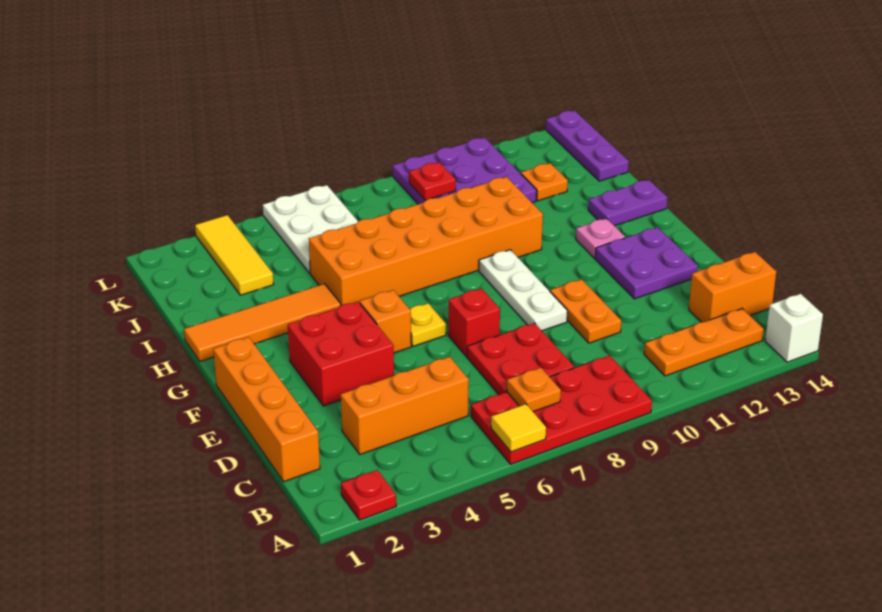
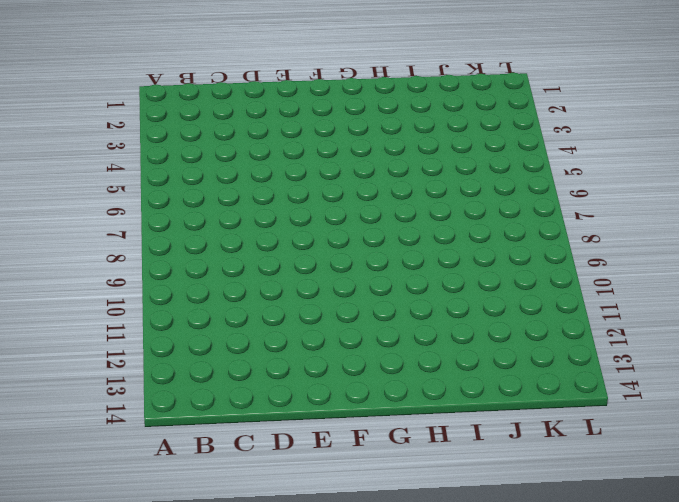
none -> red plate A2 level 1
none -> red plate A6:B9 level 1
none -> white brick A14 level 1

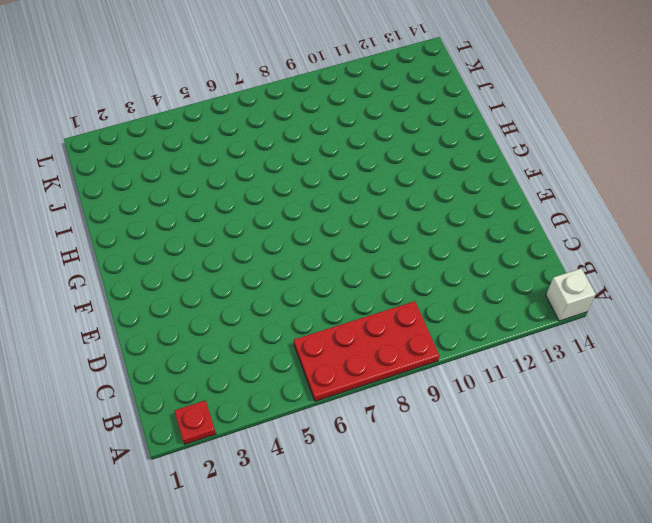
none -> orange plate B11:B13 level 1
none -> orange brick C1:F1 level 1
none -> orange brick C3:C5 level 1

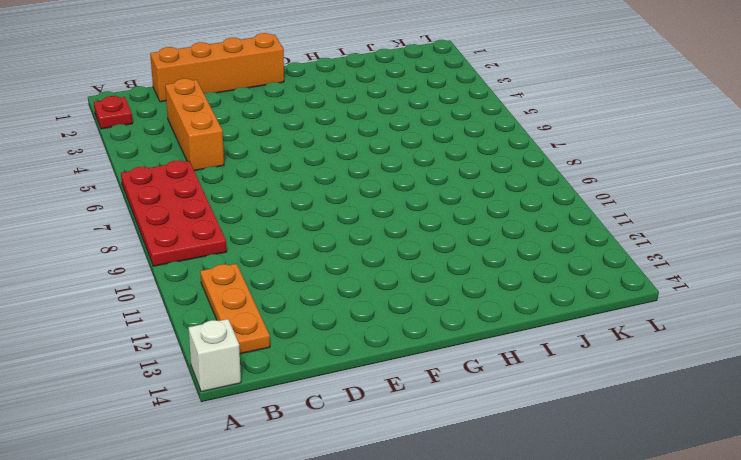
none -> red plate C7:D8 level 1
none -> orange brick C13:C14 level 1
none -> orange plate D10:E10 level 1

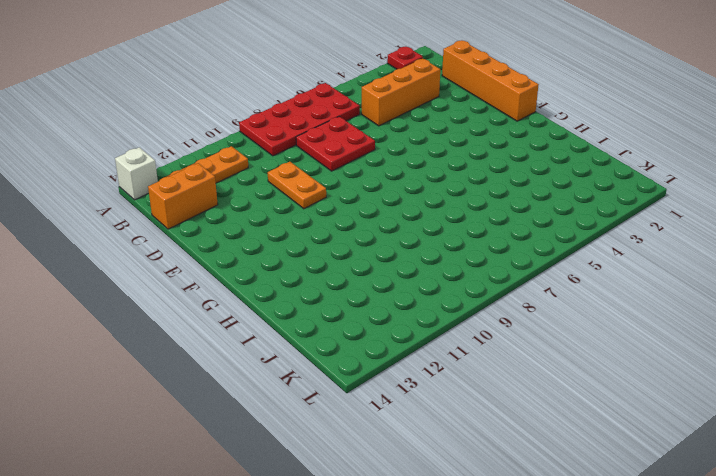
none -> red brick E3:F4 level 1
none -> red brick E7 level 1
none -> white plate E9:G9 level 1

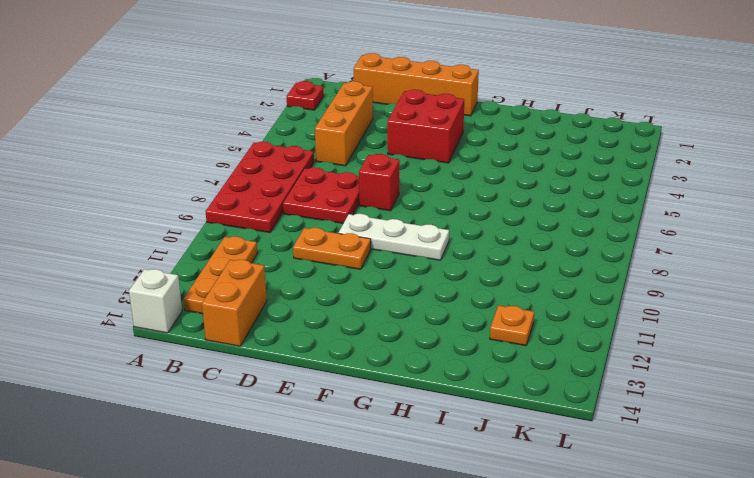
none -> purple plate E12:F13 level 1
none -> orange brick F5 level 1
none -> yellow plate F6 level 1

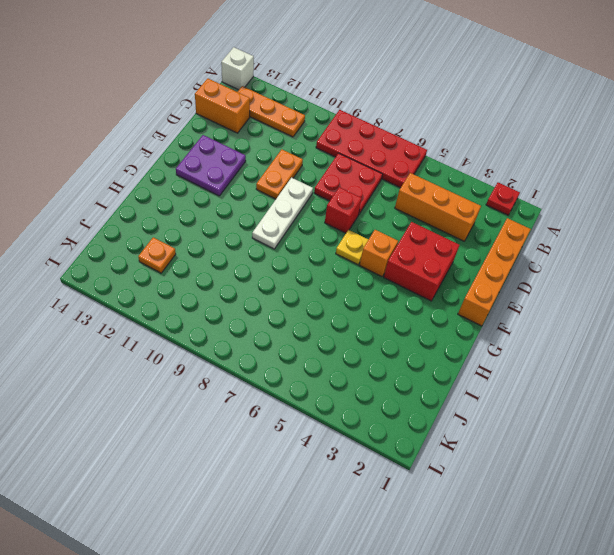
none -> pink plate G12 level 1
none -> orange tile H1:H4 level 1
none -> orange brick H5:I10 level 1

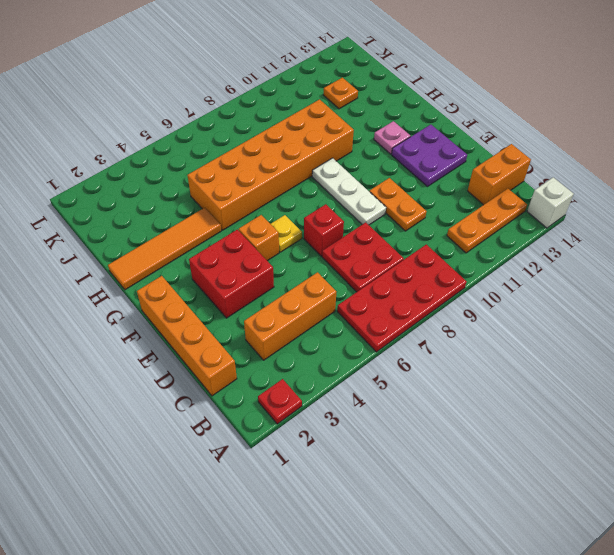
none -> purple plate H13:H14 level 1
none -> yellow tile J3:L3 level 1
none -> white plate J5:L6 level 1

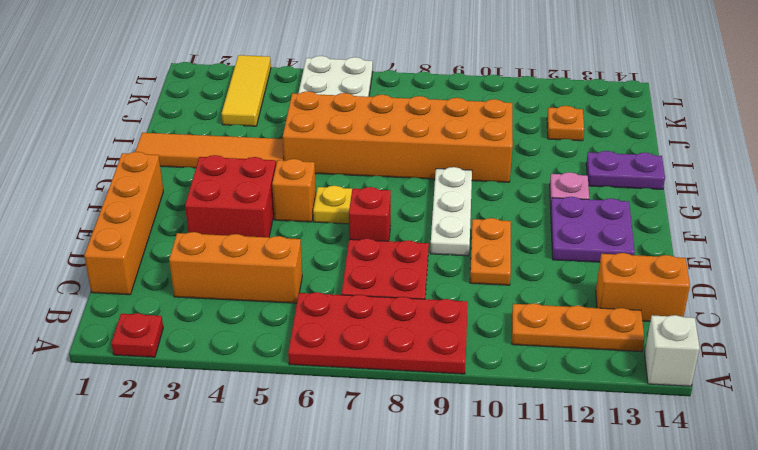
none -> purple plate J9:L11 level 1
none -> purple plate J14:L14 level 1
none -> yellow tile A6 level 2

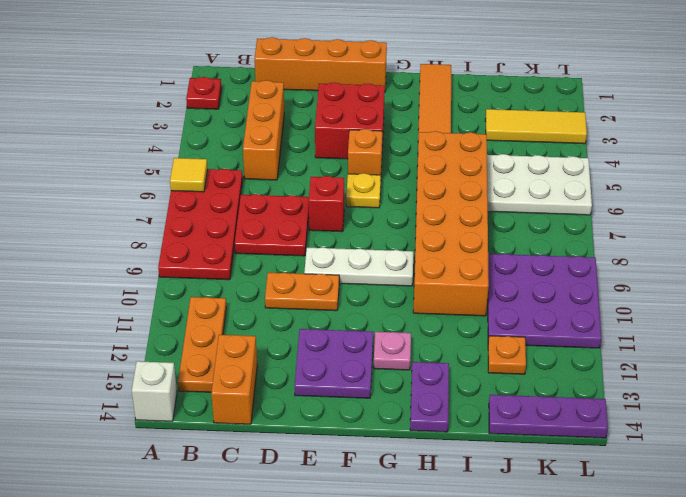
none -> orange plate B7 level 2
none -> red plate K9 level 2

